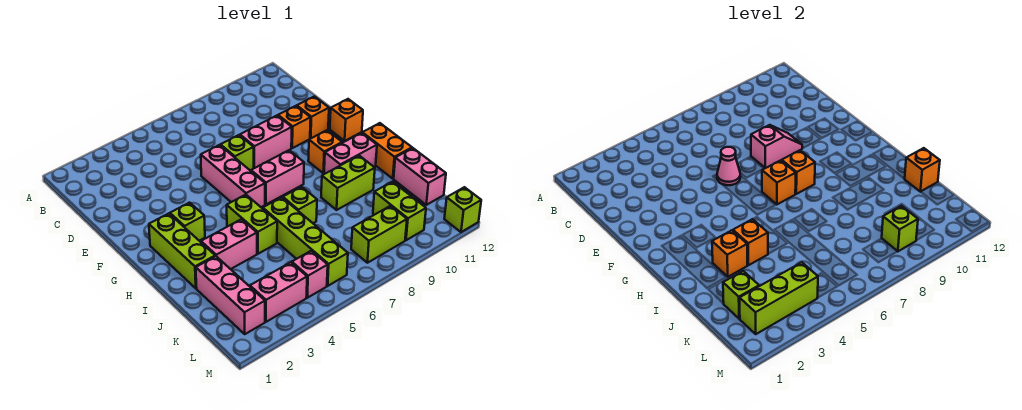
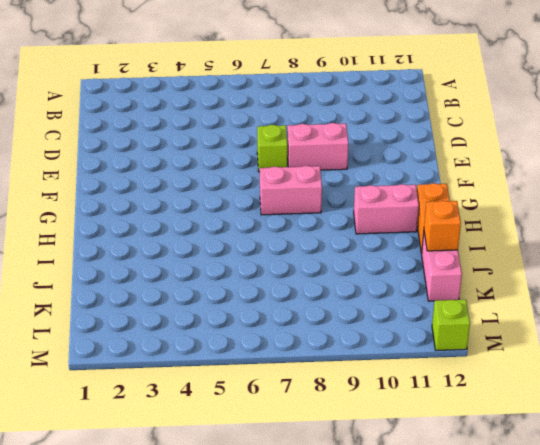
none -> pink brick E6:G6 level 1
none -> orange brick E10 level 1
none -> orange brick E11 level 1
none -> orange brick F12 level 1

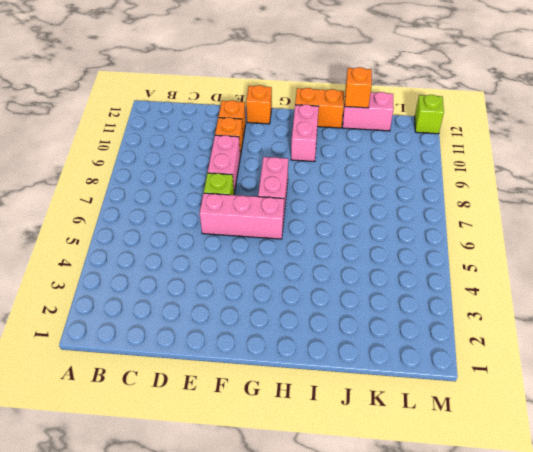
none -> lime brick G2:I2 level 1
none -> lime brick G3 level 1
none -> orange brick G10 level 1
none -> lime brick H5:I5 level 1

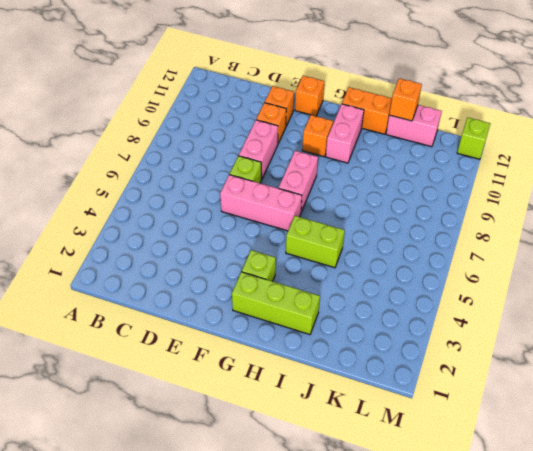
none -> pink brick I3:I4 level 1
none -> lime brick I6:L6 level 1
none -> lime brick I7 level 1
none -> lime brick I9:I10 level 1

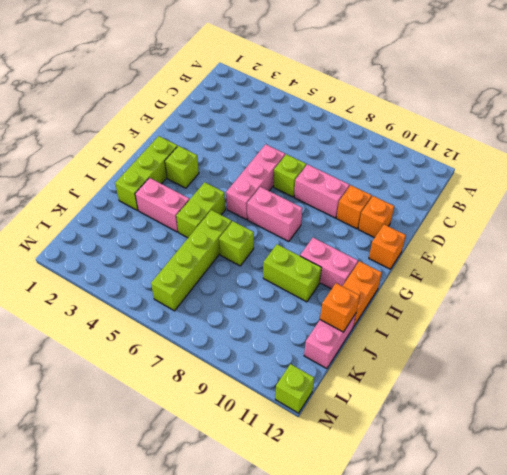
none -> orange brick G10 level 1
none -> pink brick J2:L2 level 1
none -> lime brick K10:L10 level 1
none -> pink brick L3:L4 level 1

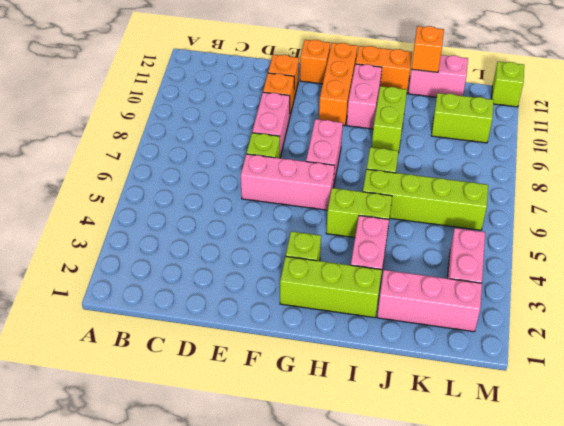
orange brick G10:G12 level 1 -> orange brick G10 level 1
none -> pink brick L5 level 1
none -> lime brick L8:L9 level 1
none -> pink cone E6 level 2
none -> pink slope E8:E9 level 2 top 8

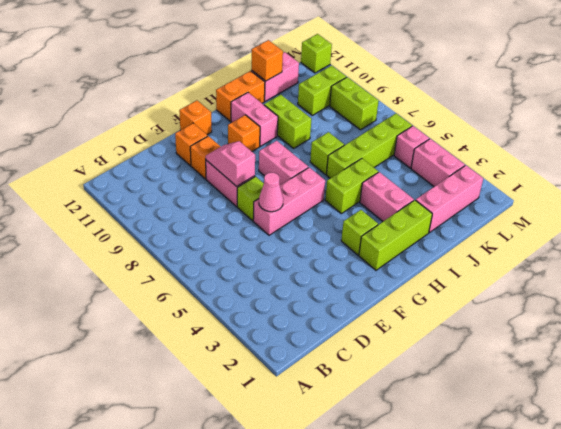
none -> orange brick G7 level 2
none -> orange brick G8 level 2
none -> orange brick I3 level 2
none -> orange brick I4 level 2

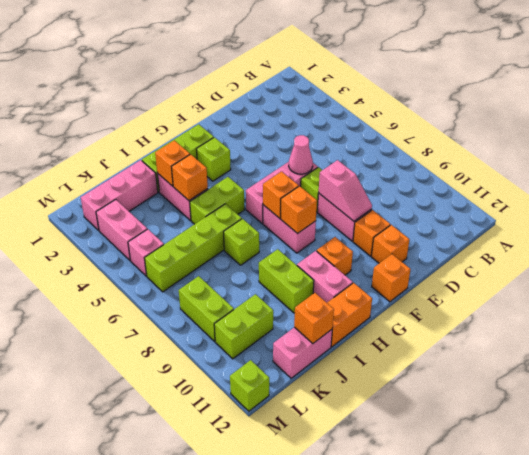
none -> lime brick K2 level 2
none -> lime brick L2:L4 level 2
none -> lime brick L9 level 2

